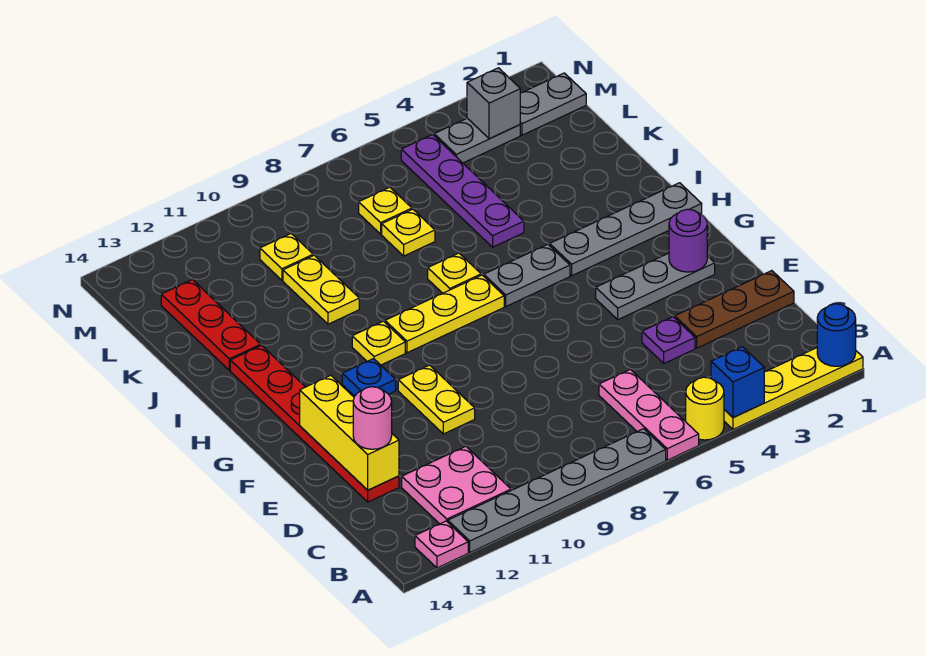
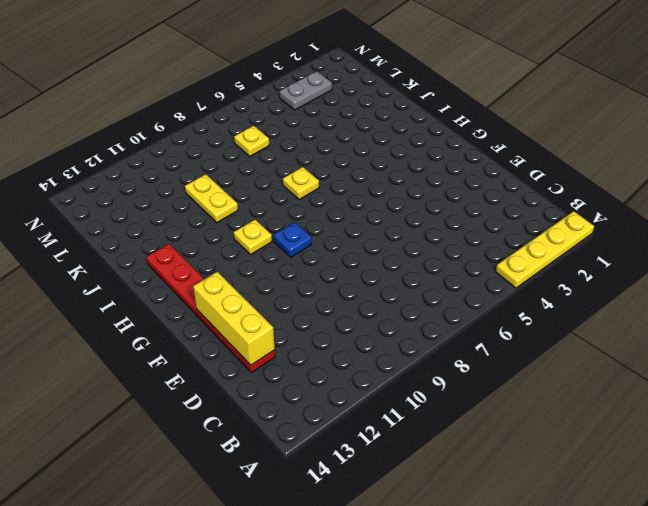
blue plate G9 level 1 -> blue plate G11 level 1
none -> yellow round brick A5 level 1
none -> pink plate A6:C6 level 1
none -> grey plate A7:A12 level 1
none -> pink plate A13 level 1

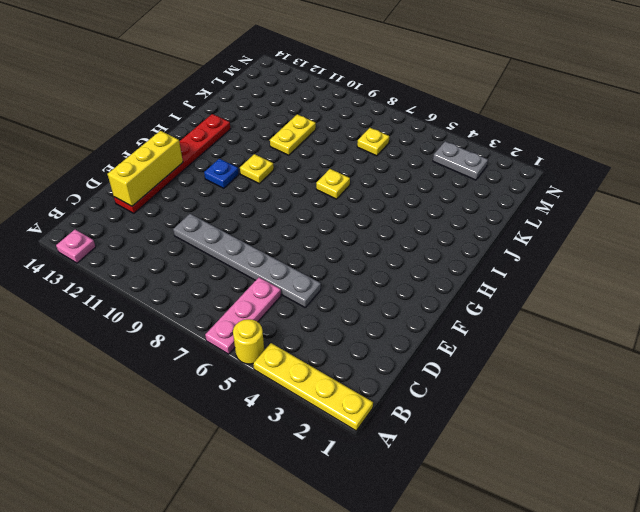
grey plate D5:D10 level 1 -> grey plate A7:A12 level 1
none -> pink plate B11:C12 level 1
none -> brown plate D1:D3 level 1
none -> purple plate D4 level 1
none -> yellow plate E10:F10 level 1

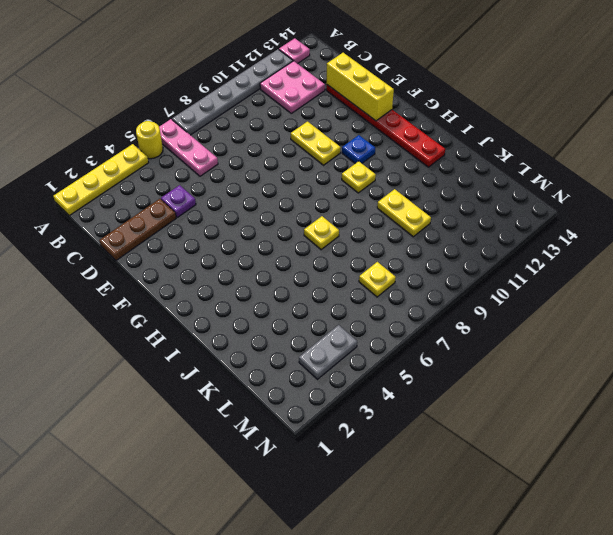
none -> grey plate F2:F4 level 1
none -> grey plate H1:H4 level 1
none -> grey plate H5:H6 level 1
none -> yellow plate H7:H9 level 1

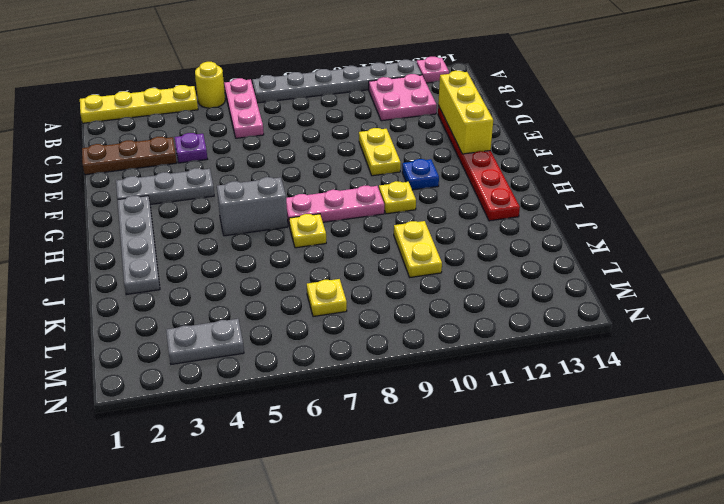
grey plate G2:J2 level 1 -> grey plate H1:H4 level 1
grey brick H5:H6 level 1 -> grey plate H5:H6 level 1
pink plate H7:H9 level 1 -> yellow plate H7:H9 level 1
none -> purple plate J5:M5 level 1
none -> red plate J13:L13 level 1
none -> yellow plate K7 level 1
none -> yellow plate L10 level 1

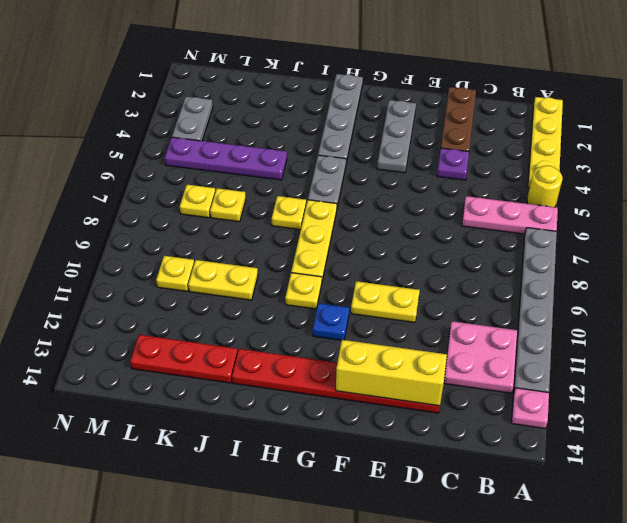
none -> grey plate M1:M2 level 1
none -> blue round brick A1 level 2
none -> blue brick A4 level 2
none -> purple round brick F2 level 2

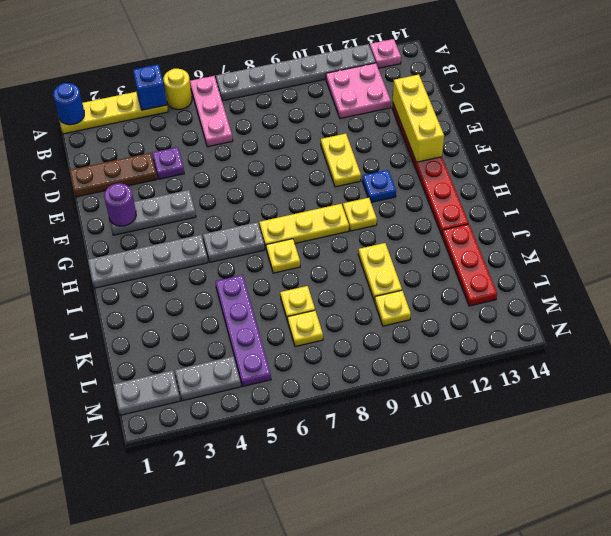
none -> grey brick M3 level 2
none -> pink round brick D13 level 3

